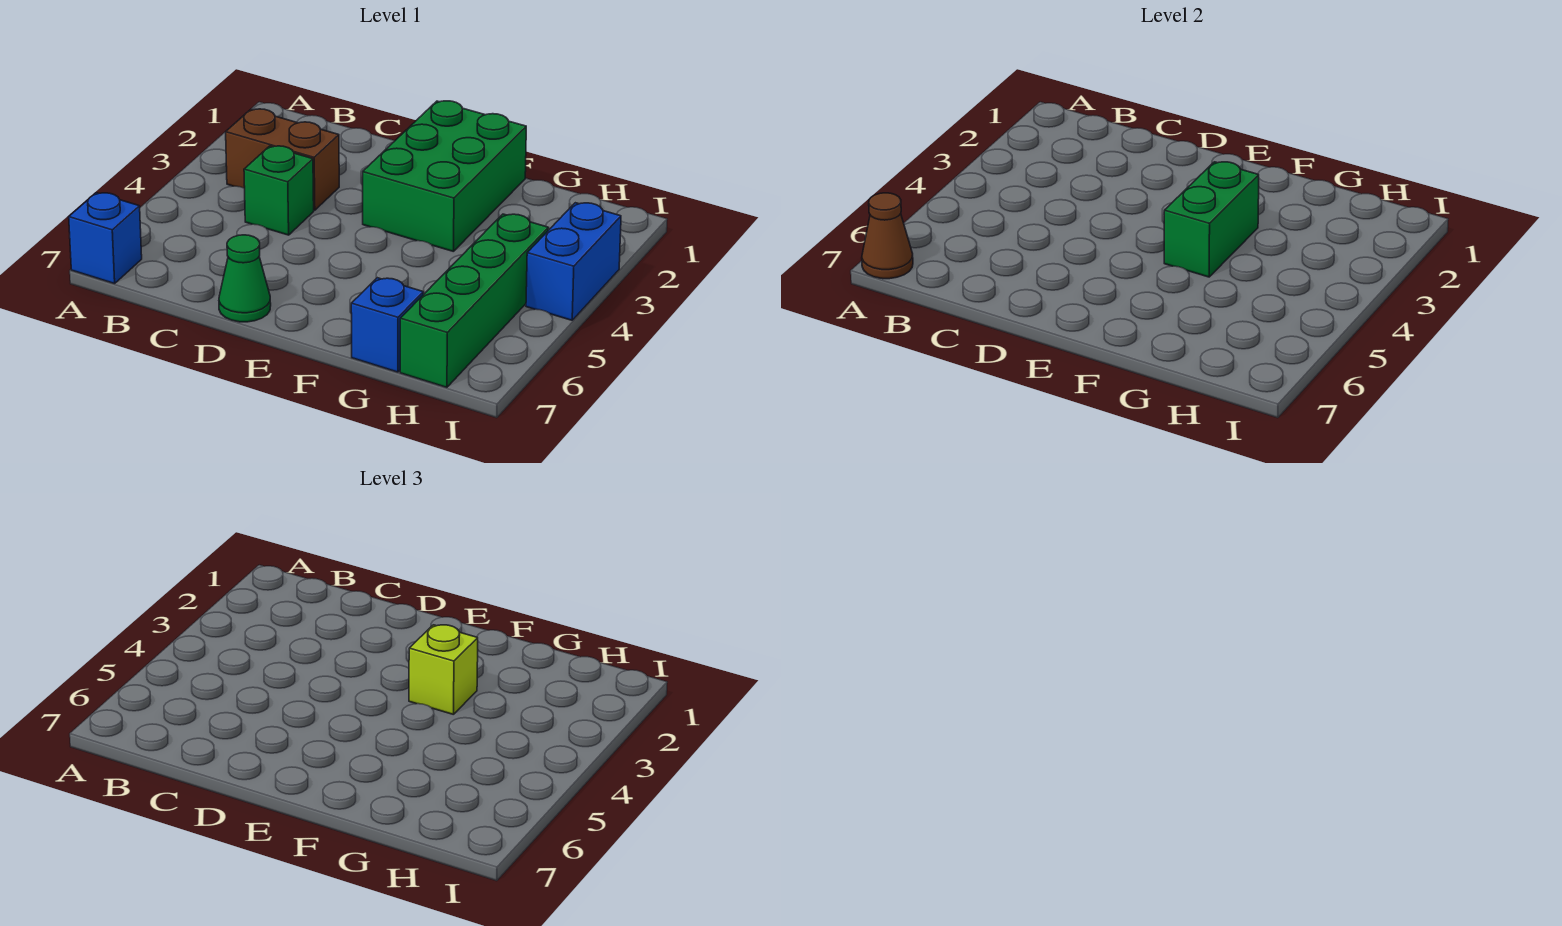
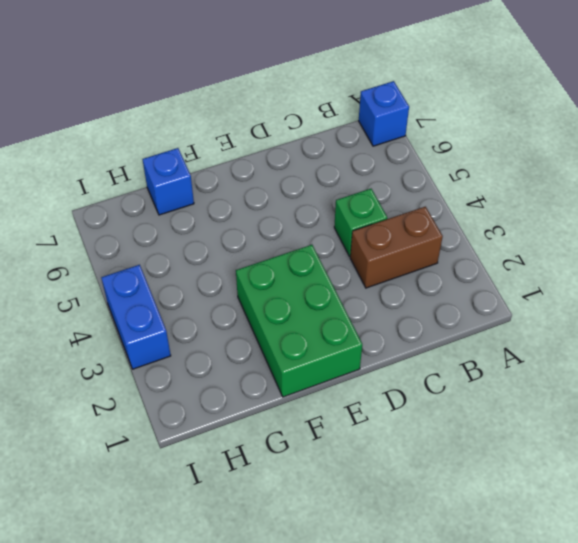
none -> green cone D7 level 1
none -> green brick H4:H7 level 1

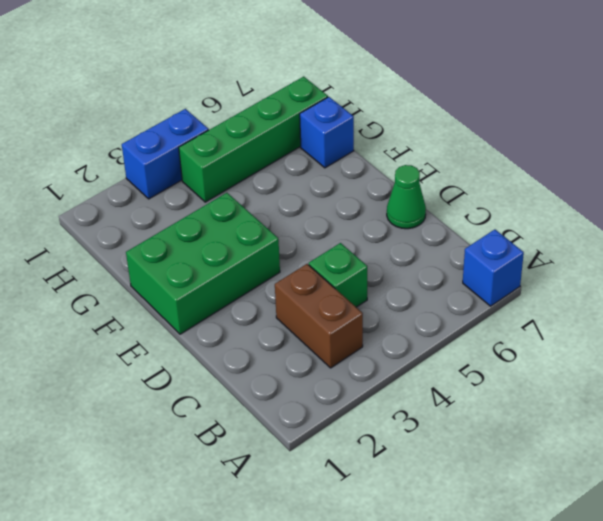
none -> brown cone A7 level 2
none -> green brick F3:F4 level 2

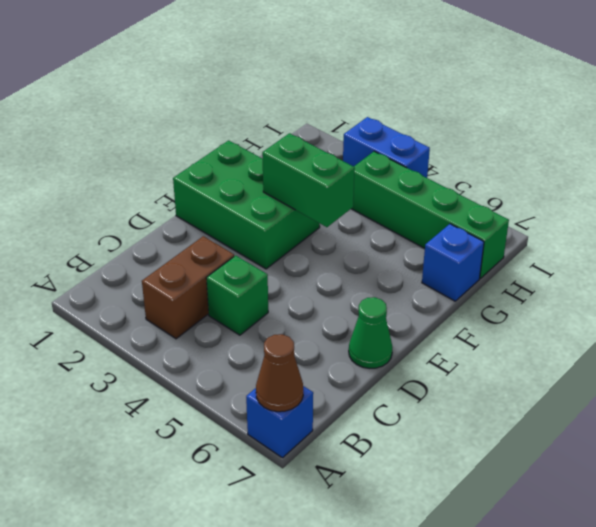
none -> lime brick F3 level 3

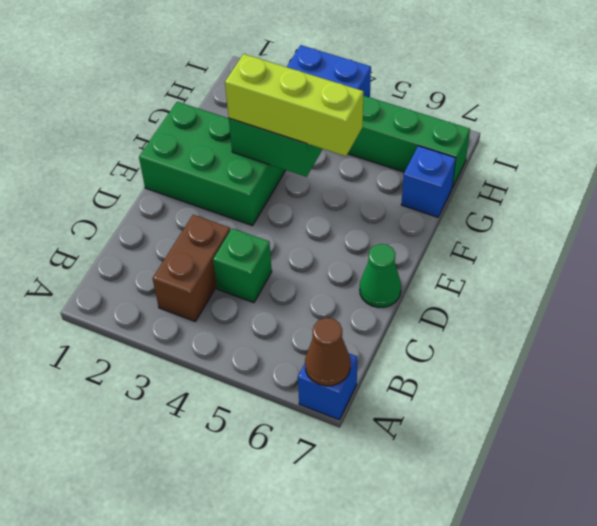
lime brick F3:F5 level 3 -> lime brick F3 level 3

